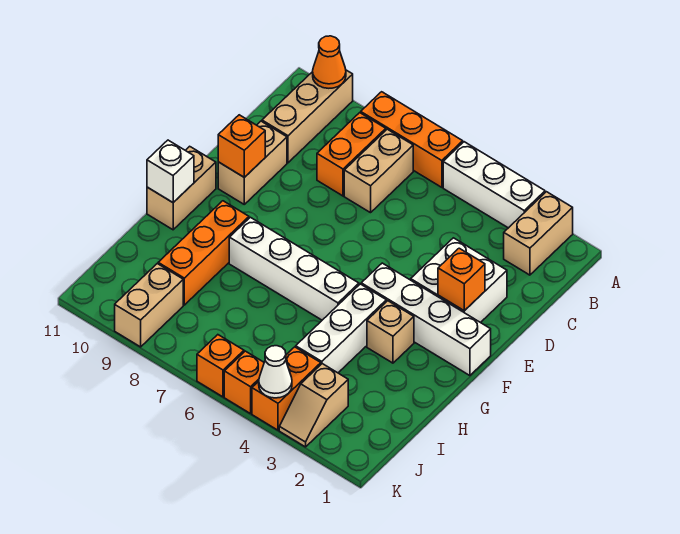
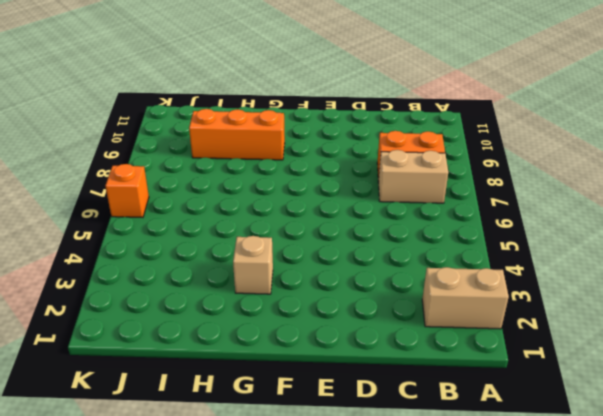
none -> white brick A3:A5 level 1
none -> orange brick A6:A8 level 1
none -> tan brick A10:C10 level 1

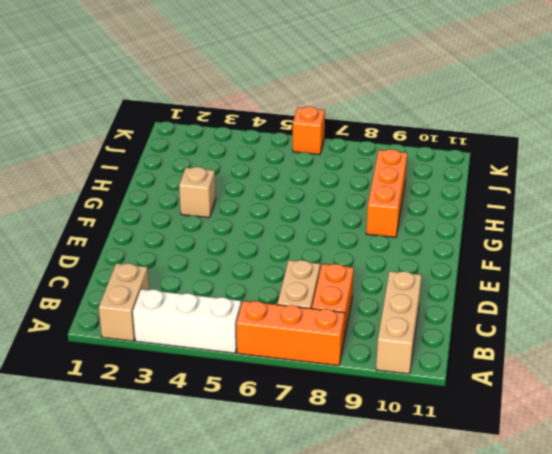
none -> white brick D2:E3 level 1
none -> tan brick D10:E10 level 1
none -> white brick F1:F4 level 1

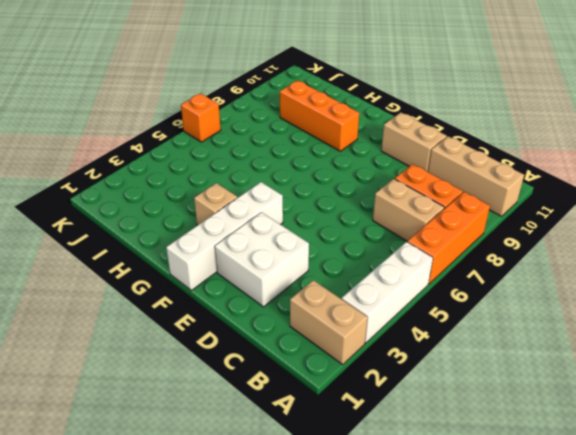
none -> tan brick F11:G11 level 1
none -> white brick G4:I4 level 1
none -> white brick G5:G8 level 1

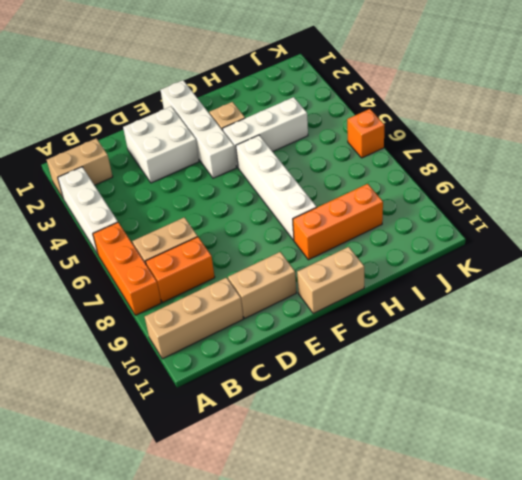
none -> tan slope J3:K3 level 1 top J
none -> orange brick J4:K4 level 1
none -> tan brick J9:K9 level 1

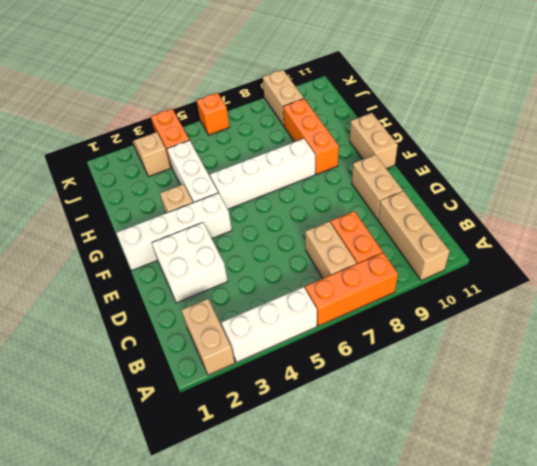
none -> orange brick K5 level 1
none -> orange cone A10 level 2
none -> orange brick E2 level 2

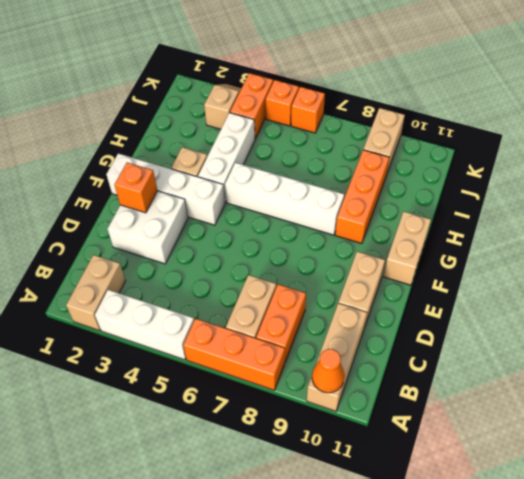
none -> orange brick E10 level 2
none -> white brick G11 level 2
none -> white cone K4 level 2

